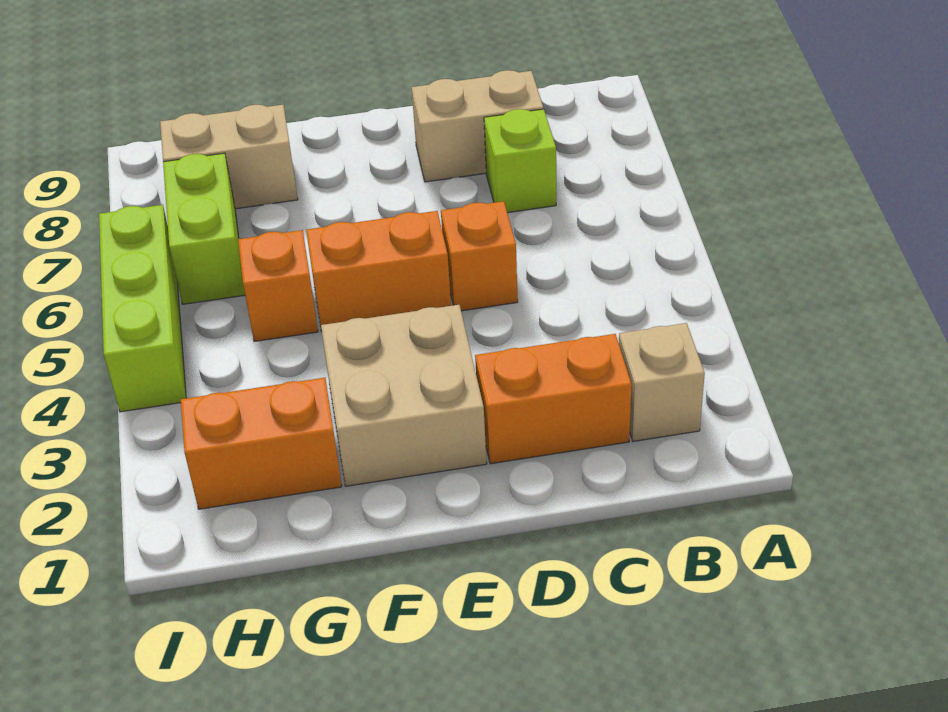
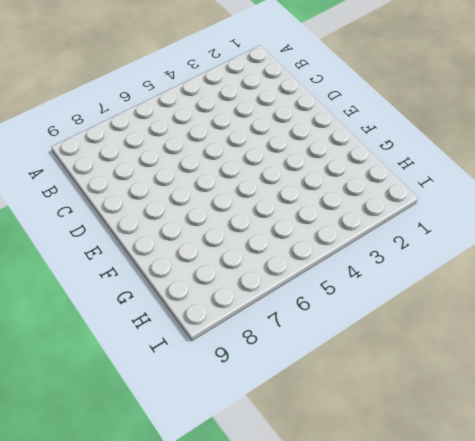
none -> tan brick B2 level 1
none -> orange brick C2:D2 level 1
none -> lime brick C7 level 1

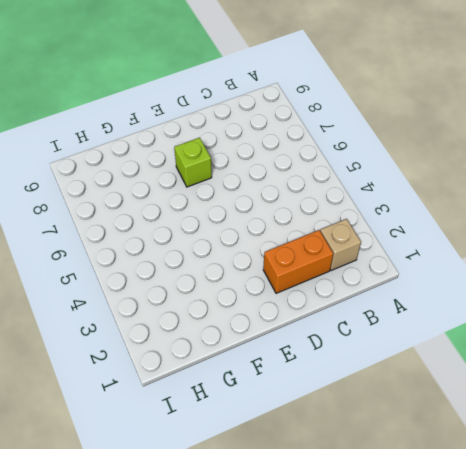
lime brick E7 level 1 -> lime brick C7 level 1
none -> tan brick C8:D8 level 1
none -> orange brick D5 level 1
none -> tan brick E2:F3 level 1

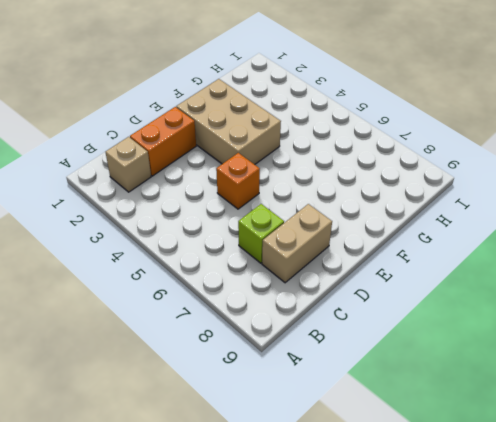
tan brick E2:F4 level 1 -> tan brick E2:F3 level 1
none -> orange brick E5:F5 level 1
none -> orange brick G2:H2 level 1
none -> orange brick G5 level 1

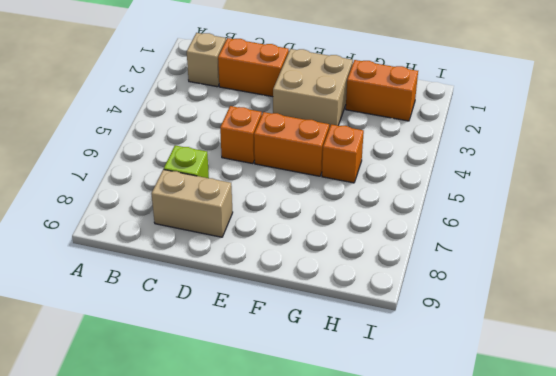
none -> tan brick G8:H8 level 1
none -> lime brick H6:H7 level 1
none -> lime brick I4:I6 level 1

